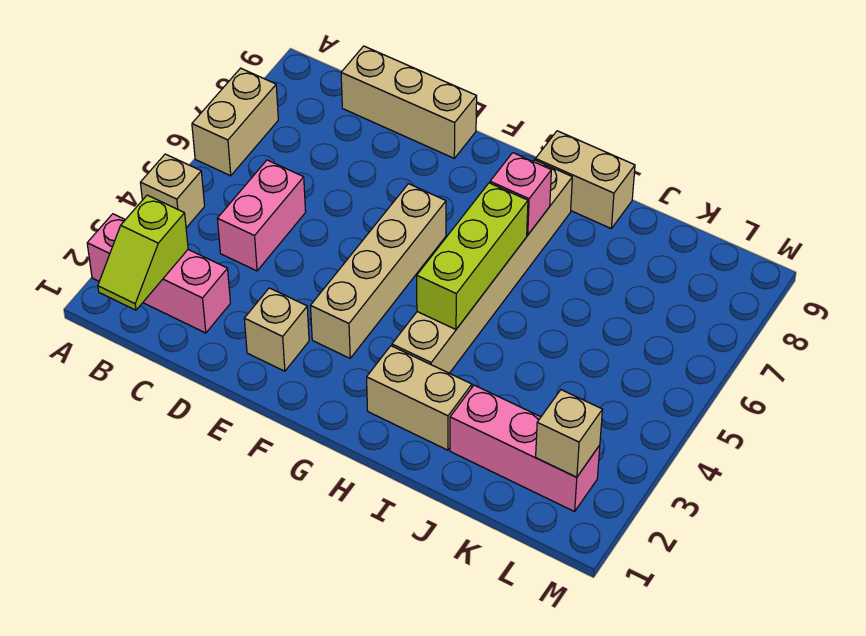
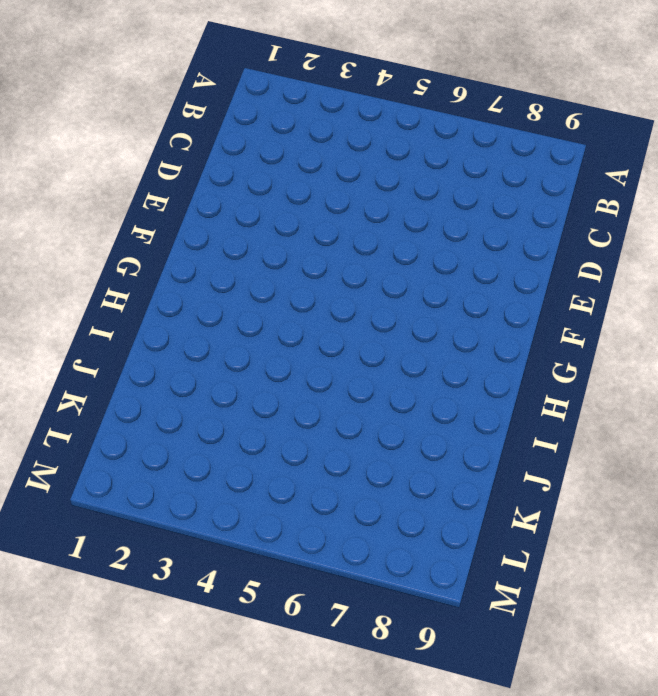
none -> pink brick A2:C2 level 1
none -> tan brick A4 level 1
none -> tan brick A6:A7 level 1

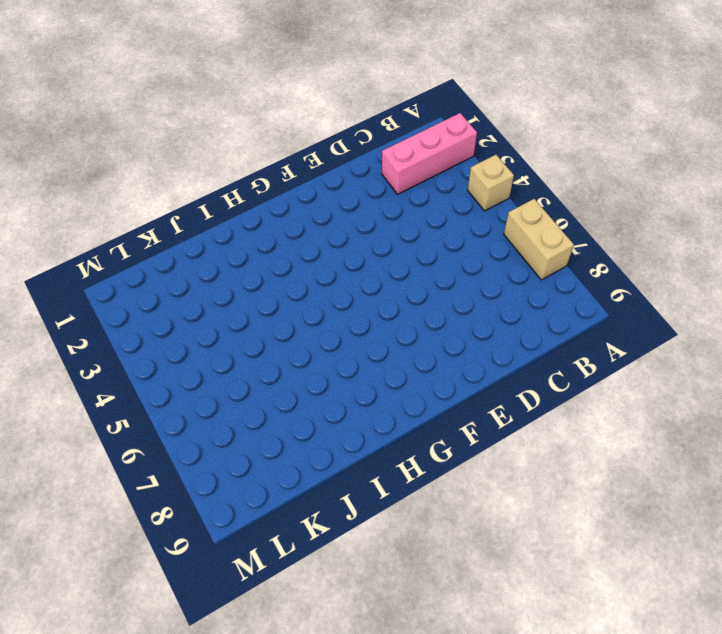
none -> pink brick C4:C5 level 1
none -> tan brick C9:E9 level 1
none -> tan brick E2 level 1

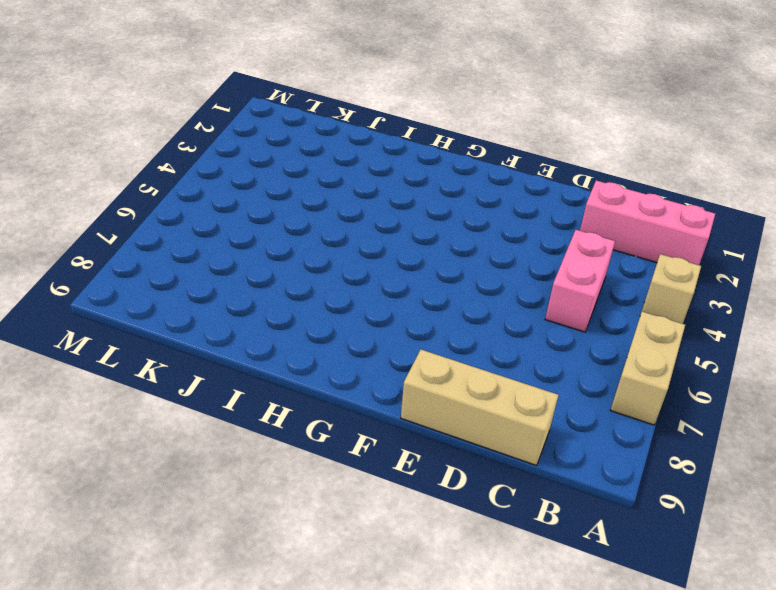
none -> tan brick E2 level 1
none -> tan brick F3:F6 level 1
none -> tan brick H2:I2 level 1

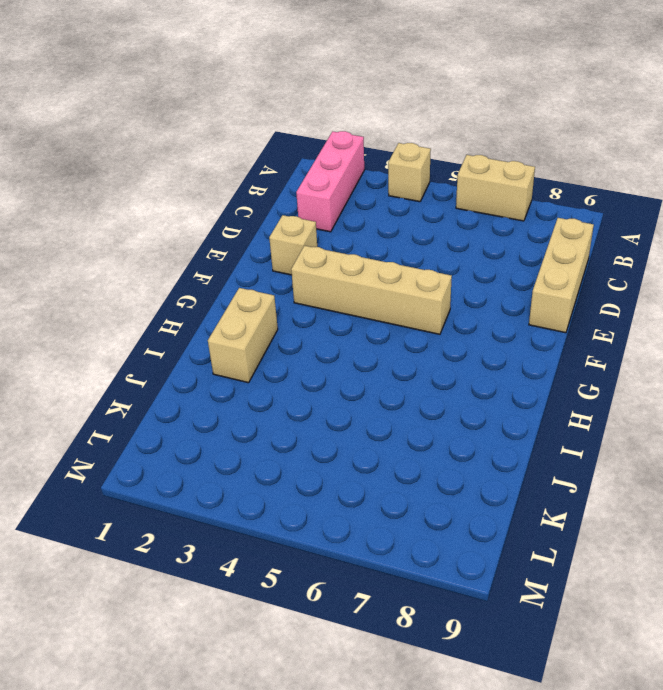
none -> pink brick C4:C5 level 1
none -> tan brick H3:H8 level 1
none -> tan brick H9:I9 level 1

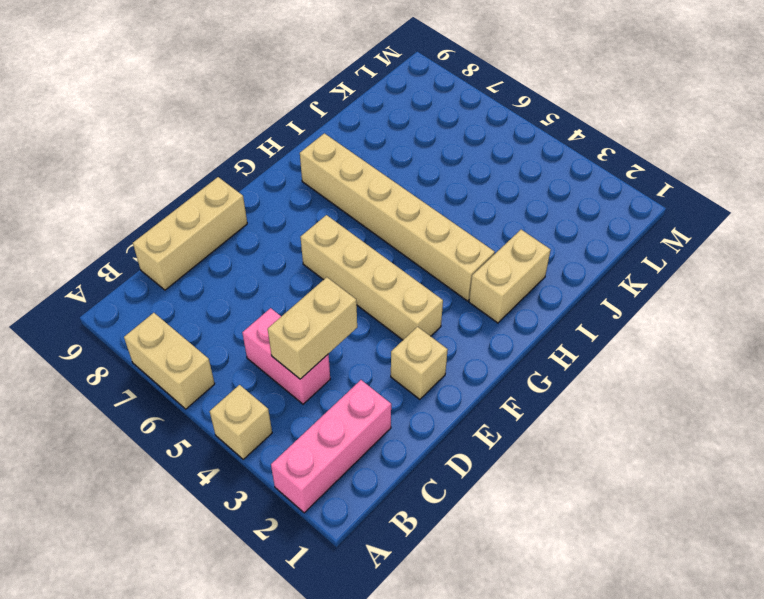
tan brick C4:D4 level 2 -> tan brick H9:I9 level 1
none -> pink brick J2:L2 level 1
none -> lime slope B1:B2 level 2 top 2
none -> lime brick H4:H6 level 2

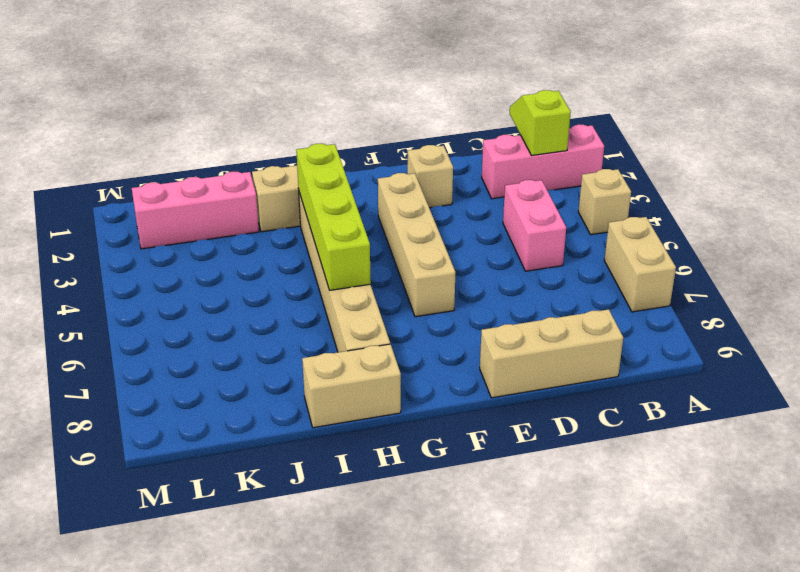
lime brick H3:H6 level 2 -> lime brick H4:H6 level 2
none -> pink brick H7 level 2
none -> tan brick L2 level 2

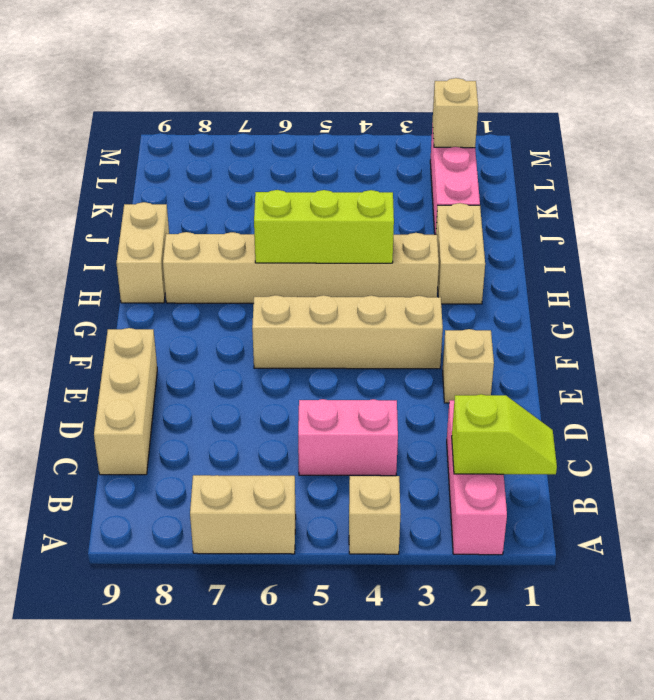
none -> pink brick H7 level 2

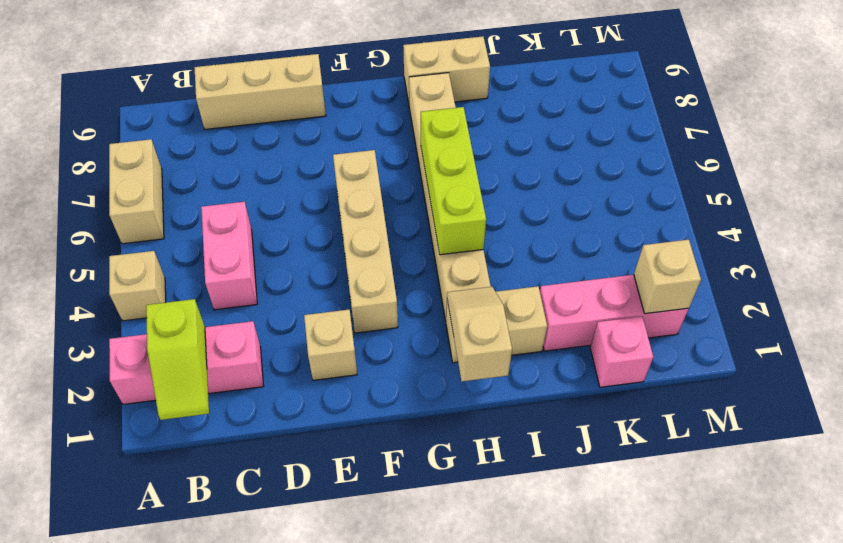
tan slope H1:H2 level 2 top 1 -> none
pink brick K1 level 1 -> pink brick H7 level 2

